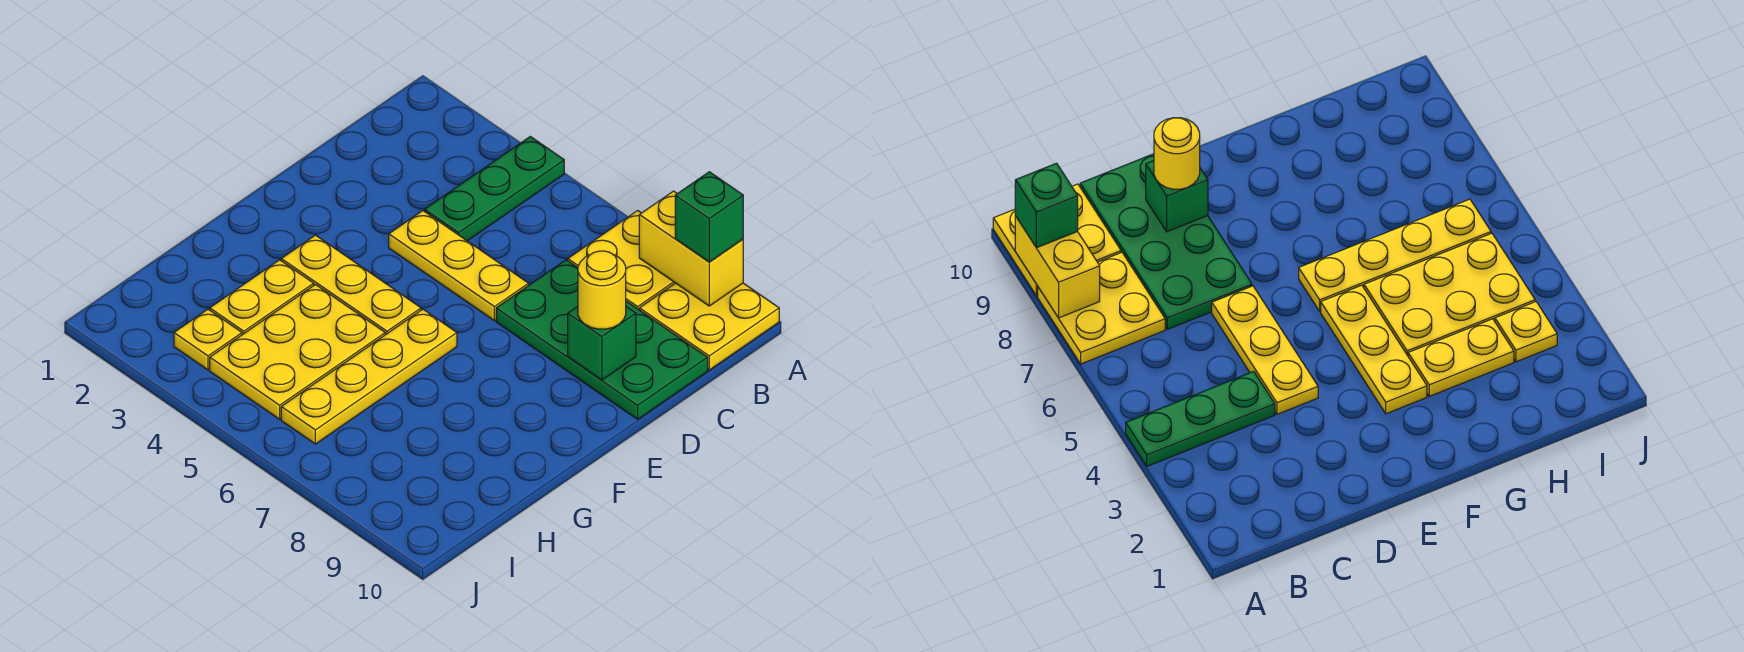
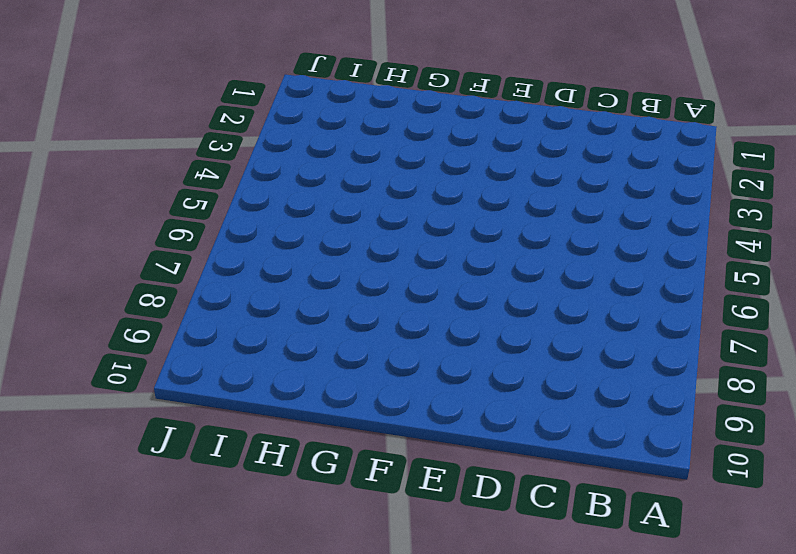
none -> green plate A4:C4 level 1
none -> yellow plate A7:B8 level 1
none -> yellow plate A9:B10 level 1

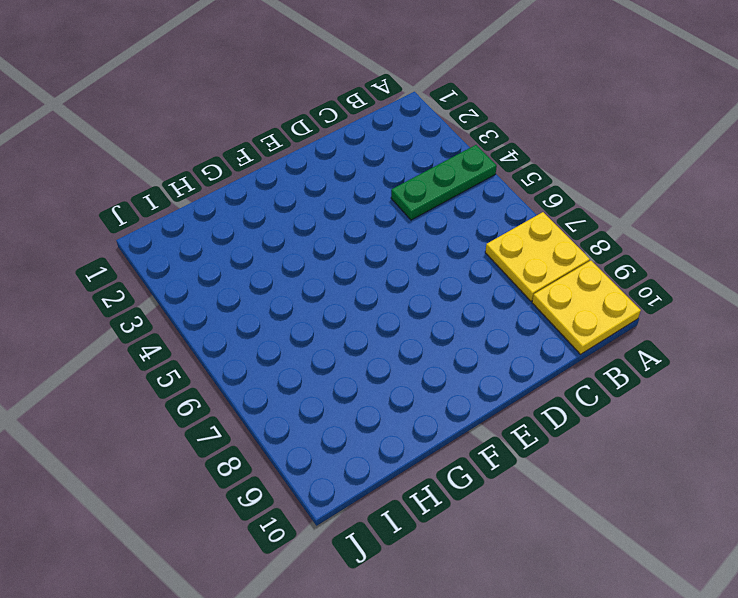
none -> green plate C7:D10 level 1
none -> yellow plate D4:D6 level 1
none -> yellow plate F3:F5 level 1

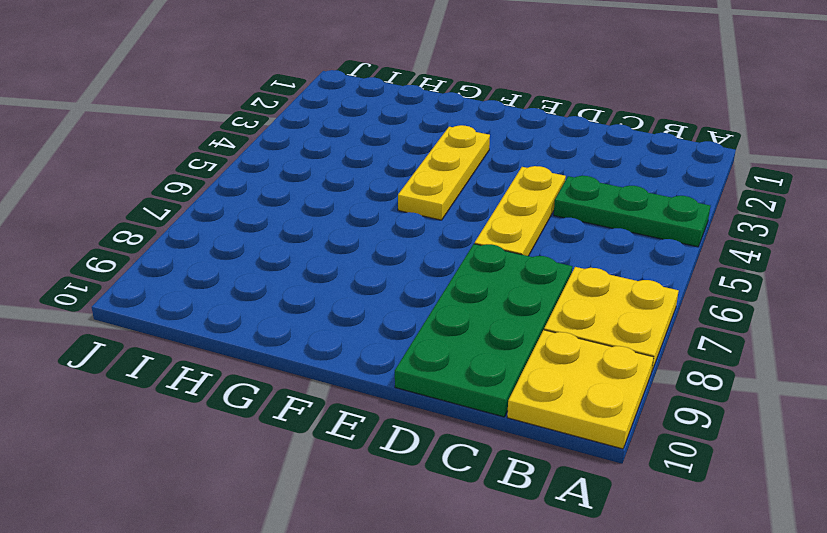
none -> yellow plate F6:I6 level 1
none -> yellow plate G3:H3 level 1
none -> yellow plate G4:I5 level 1

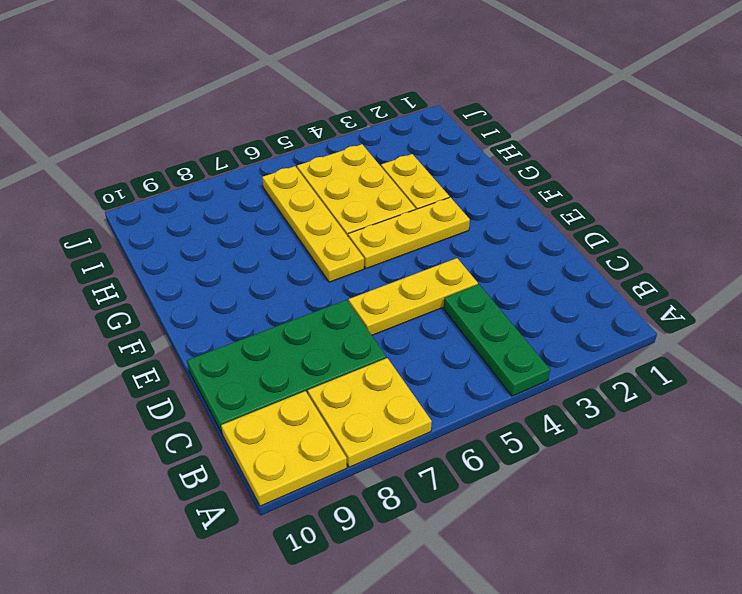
none -> yellow plate I3 level 1
none -> yellow brick A8:A9 level 2
none -> green brick D9 level 2

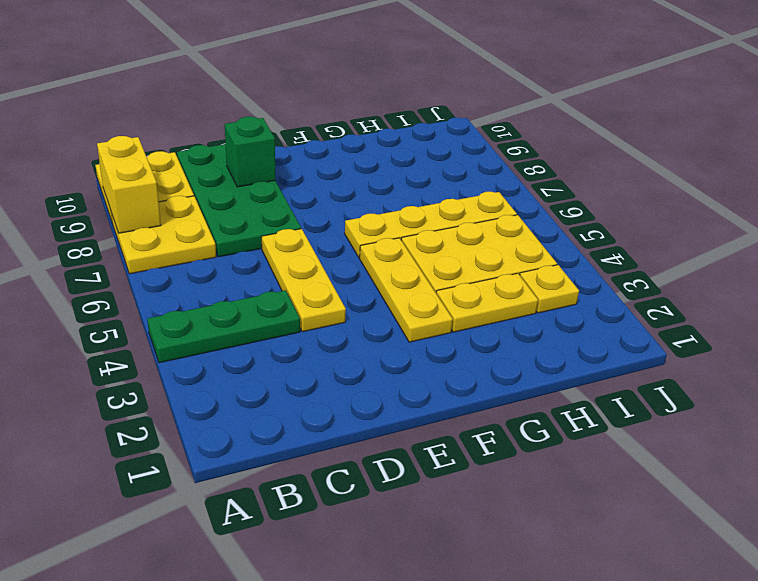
none -> green brick A9 level 3
none -> yellow round brick D9 level 3

